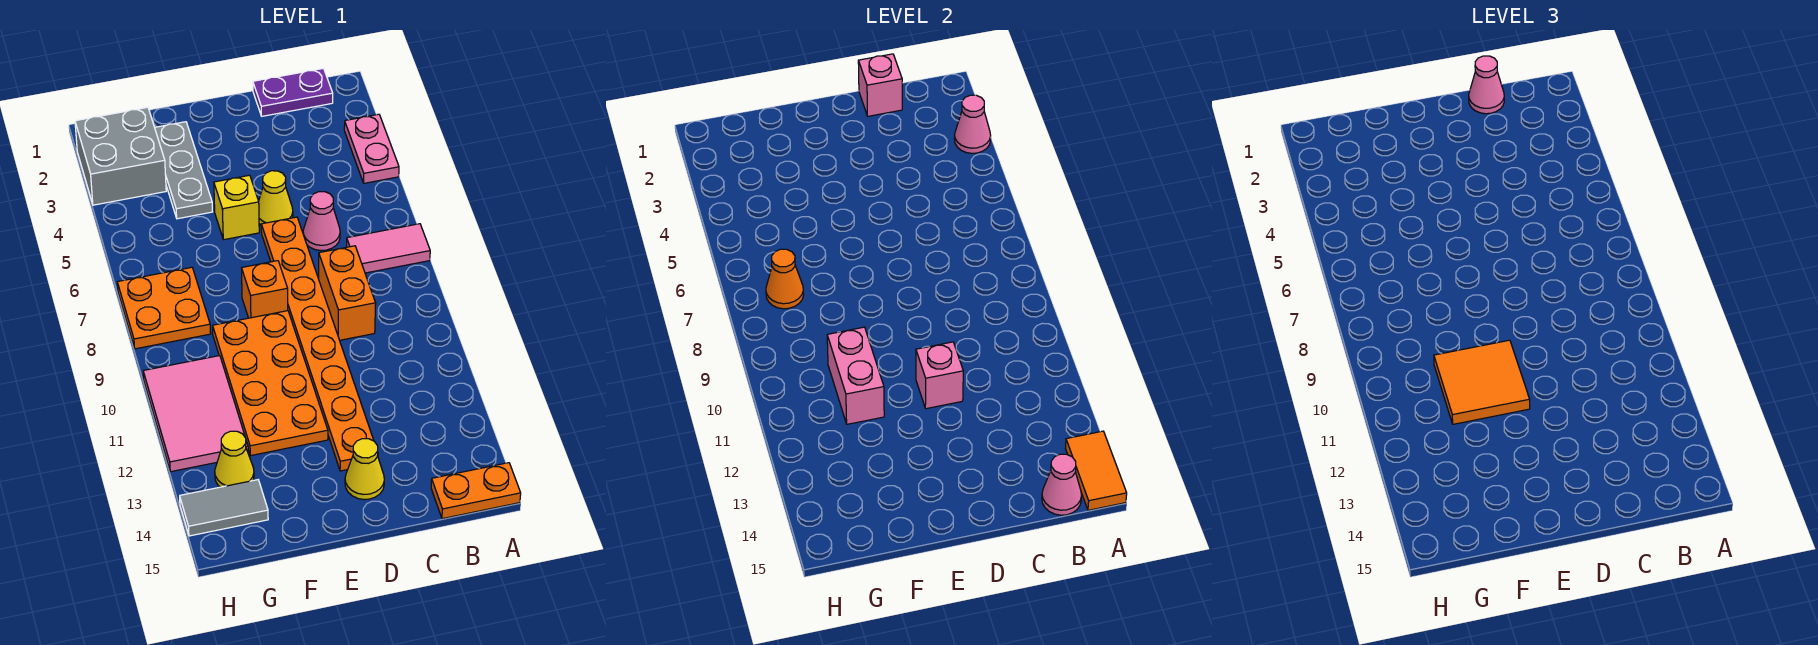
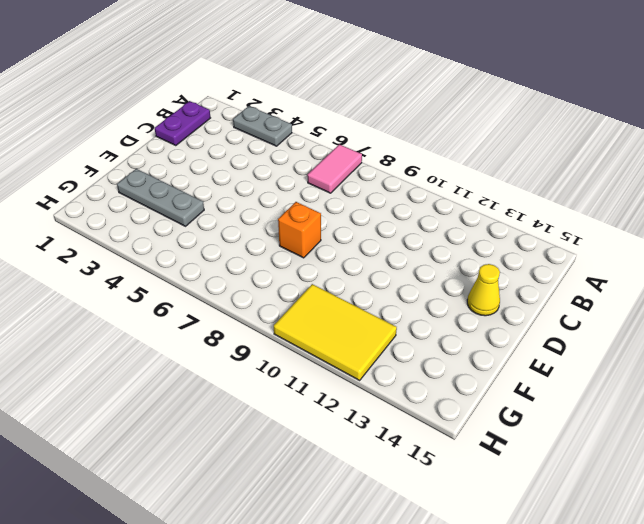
grey plate A3:A4 level 1 -> pink plate A3:A4 level 1
yellow tile G10:H12 level 1 -> pink tile G10:H12 level 1
none -> orange plate A15:B15 level 1
none -> pink cone C6 level 1
none -> orange brick C8:C9 level 1

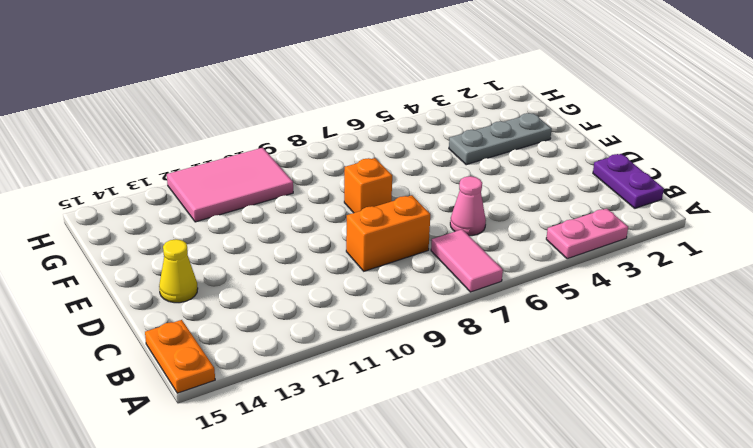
none -> yellow cone D5 level 1
none -> orange plate D6:D13 level 1
none -> yellow brick E5 level 1

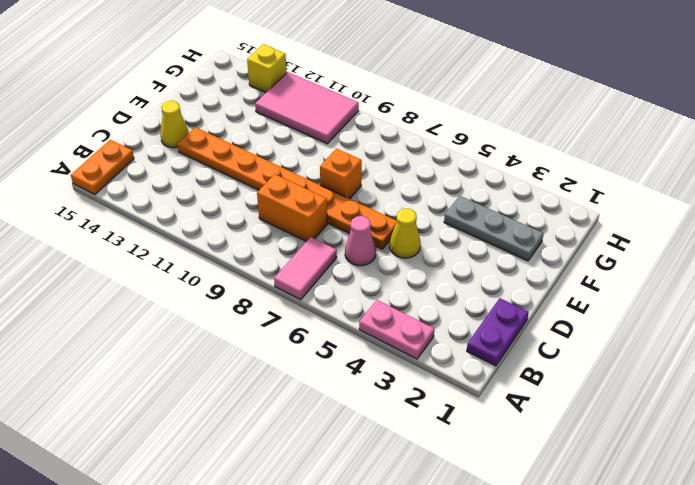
yellow brick H13 level 1 -> yellow brick E5 level 1
none -> orange plate E9:F12 level 1
none -> grey brick G2:H3 level 1
none -> orange plate G7:H8 level 1

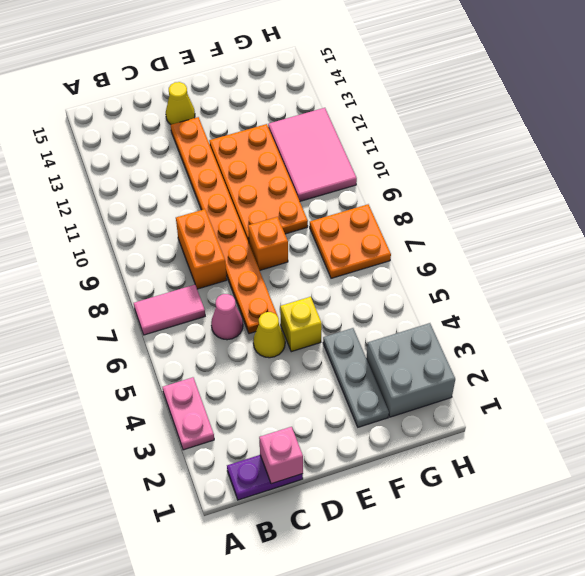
none -> orange plate A15:B15 level 1
none -> yellow cone G13 level 1
none -> grey tile G14:H14 level 1

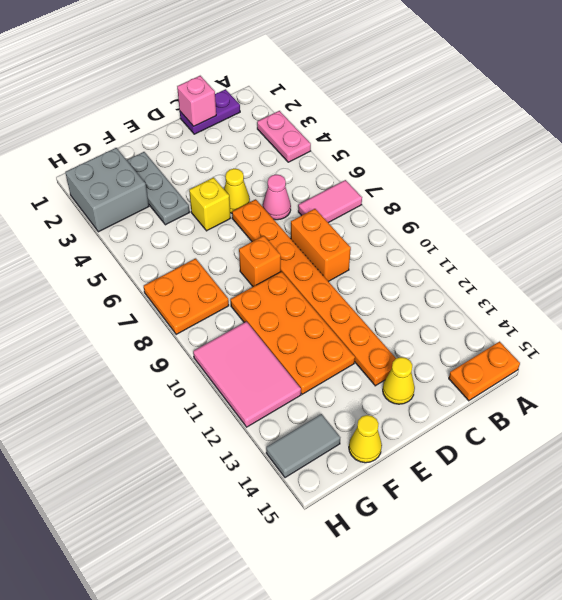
yellow cone F15 level 1 -> yellow cone G13 level 1
none -> pink cone A3 level 2
none -> orange tile A14:A15 level 2
none -> pink cone B15 level 2

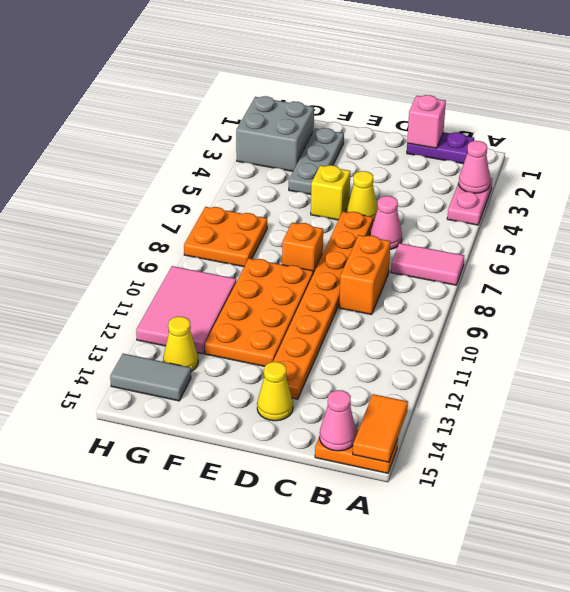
none -> pink brick D11 level 2
none -> pink brick F10:F11 level 2
none -> orange cone G7 level 2

